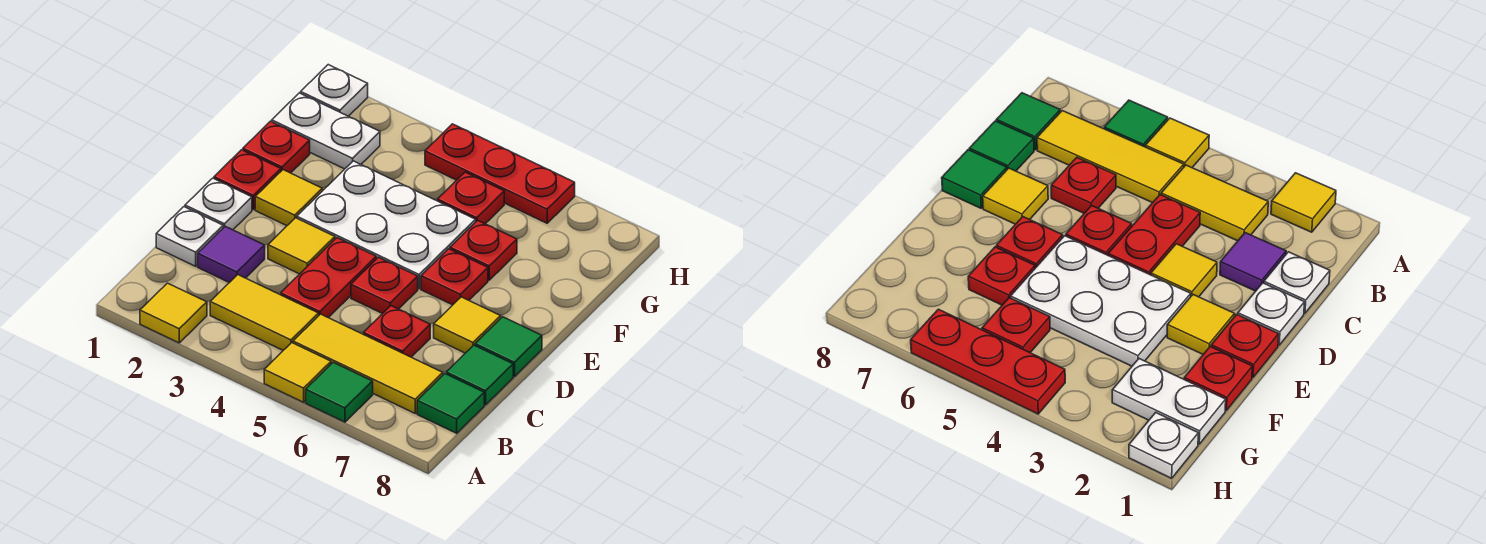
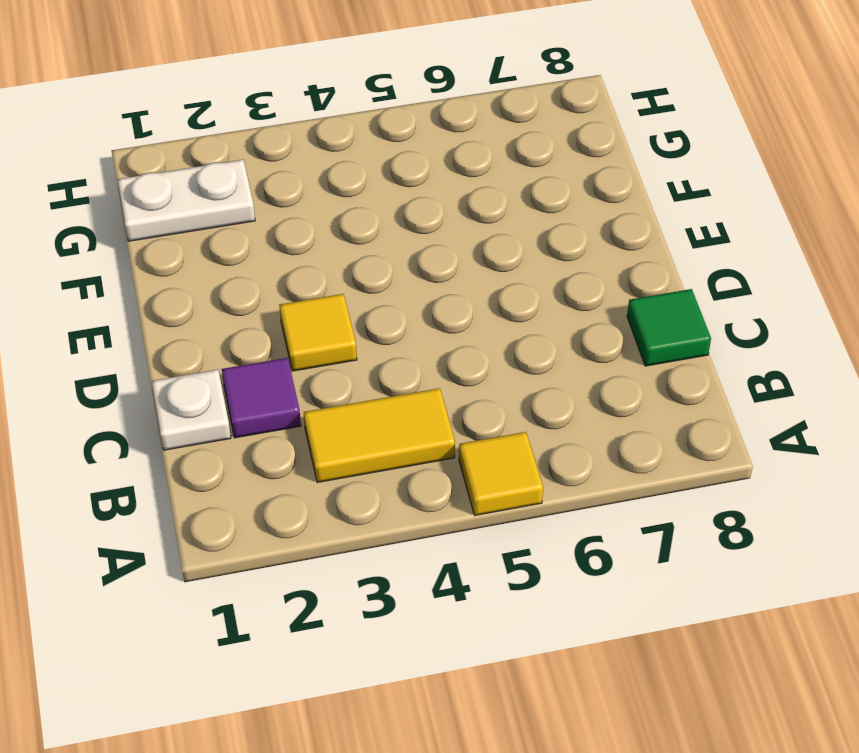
none -> yellow tile A2 level 1
none -> green tile A6 level 1
none -> yellow tile B5:B7 level 1

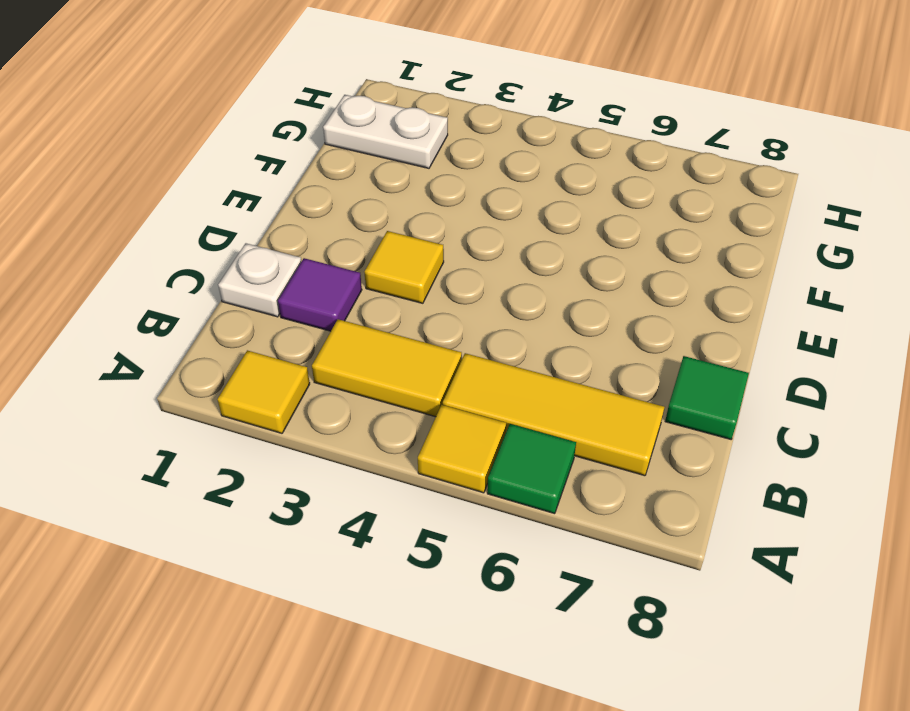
none -> green tile B8 level 1
none -> red plate C4:D4 level 1
none -> red plate C6 level 1

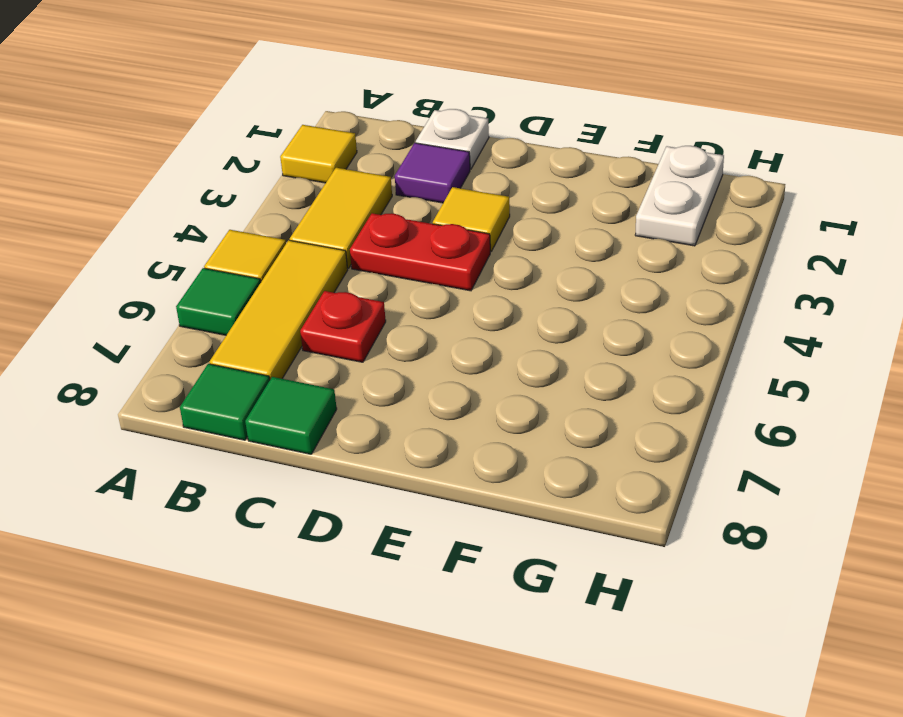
none -> white plate D1 level 1
none -> red plate D5 level 1
none -> yellow tile D7 level 1

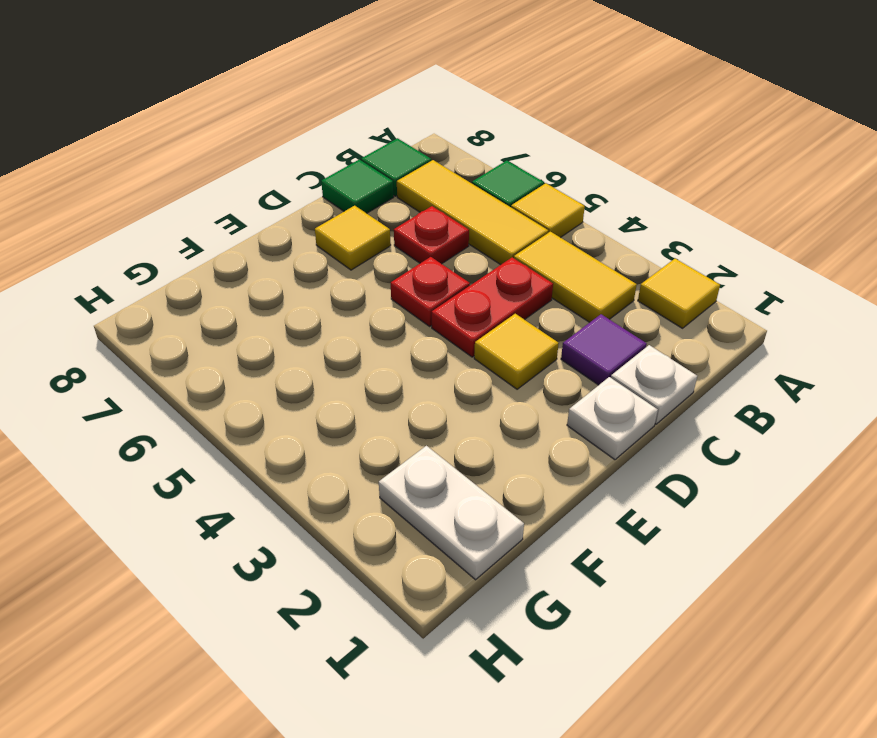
none -> green tile D8 level 1
none -> red plate E1 level 1
none -> yellow tile E2 level 1

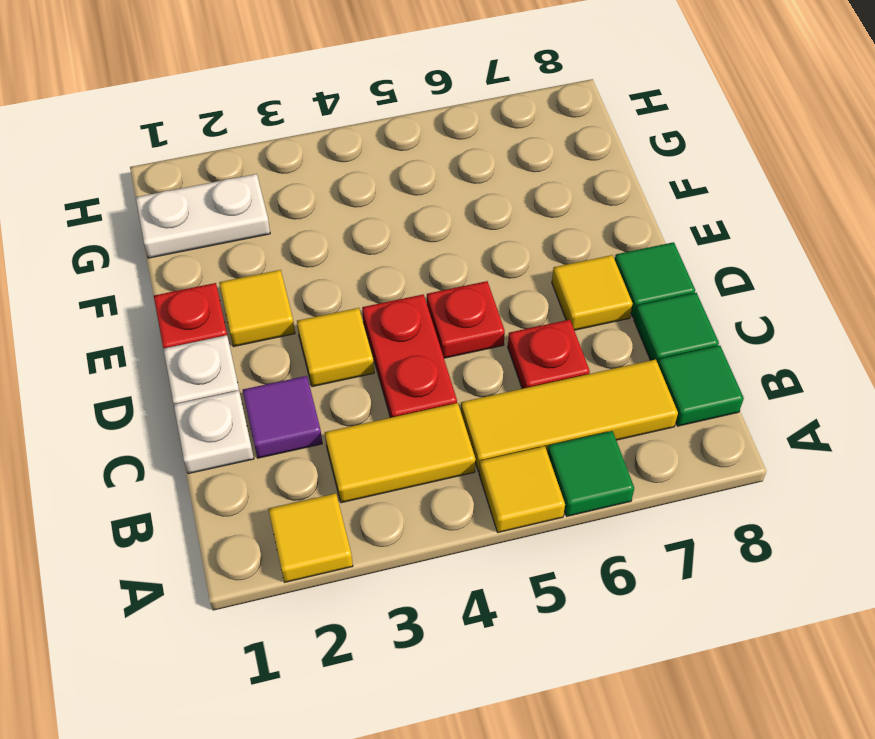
none -> white plate E3:F5 level 1
none -> red plate E6 level 1
none -> red plate F1 level 1

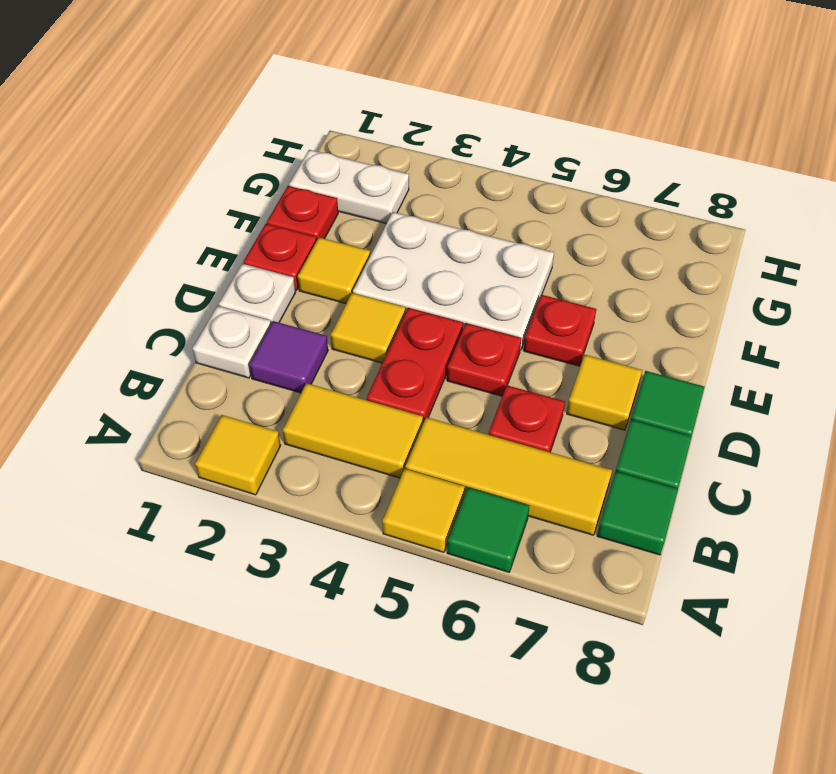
none -> red plate F6 level 1
none -> red plate G5 level 1
none -> white plate H1 level 1

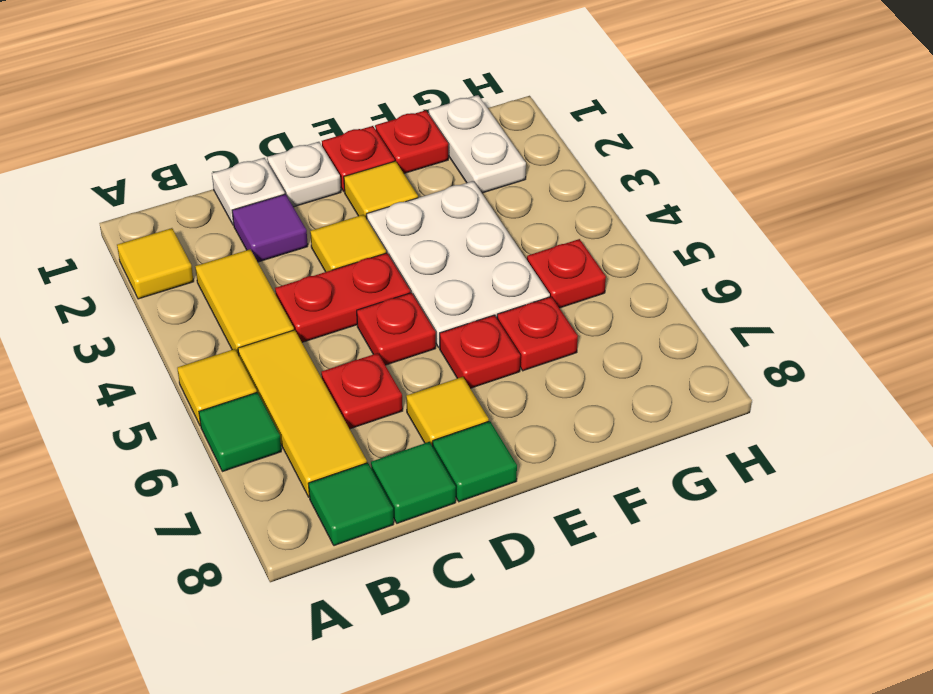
none -> white plate H1 level 1
none -> red plate H4:H6 level 1

